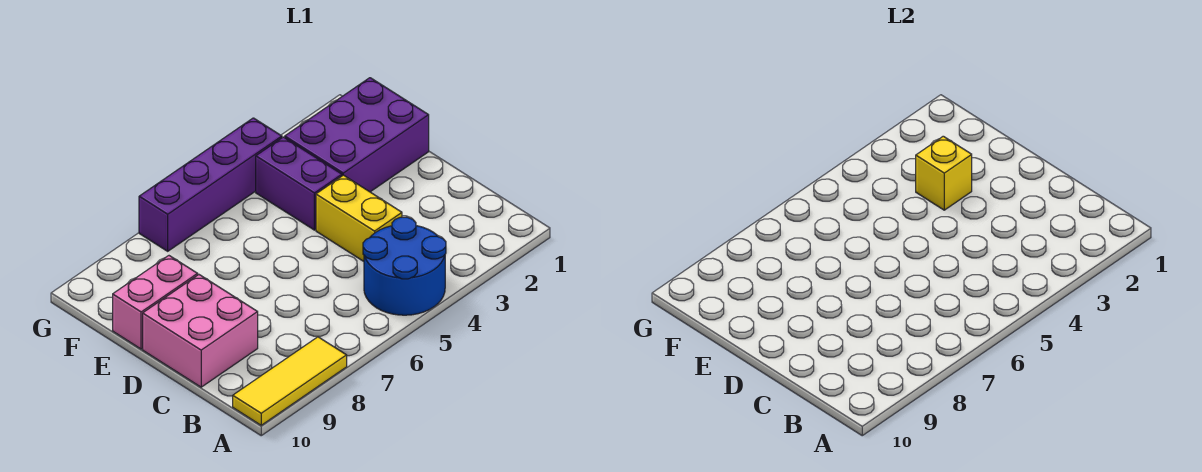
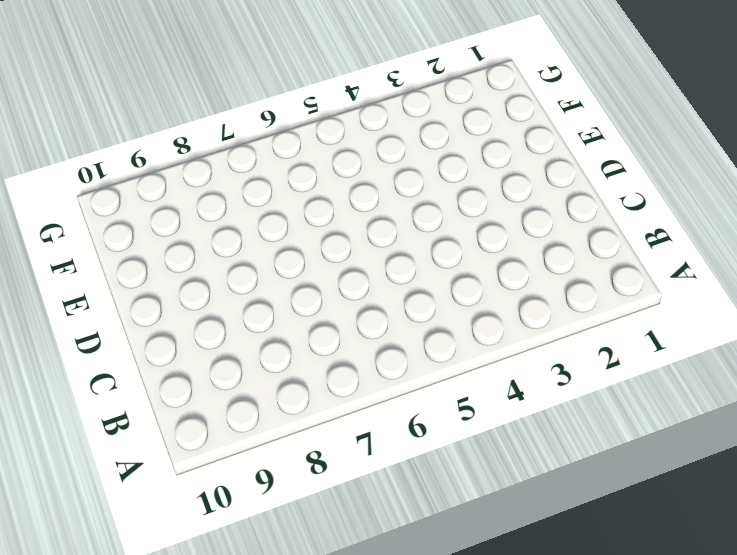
none -> blue round brick A4:B5 level 1
none -> yellow tile A8:A10 level 1

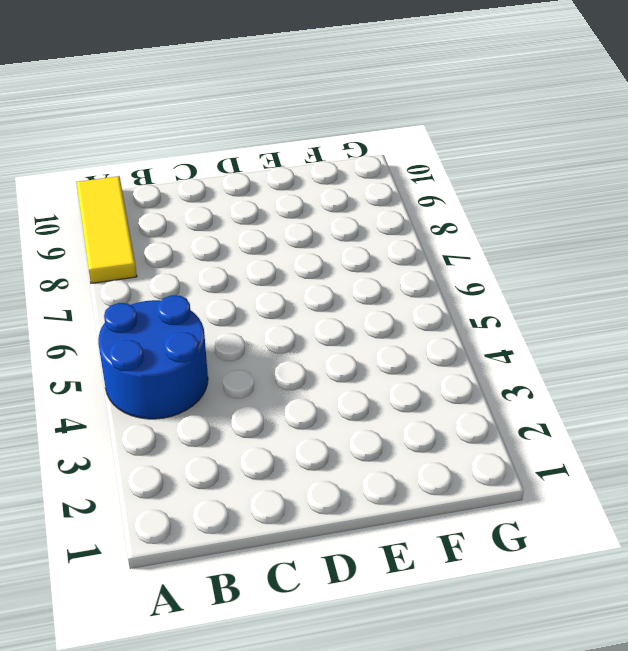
none -> yellow brick C4:D4 level 1
none -> pink brick C9:D10 level 1

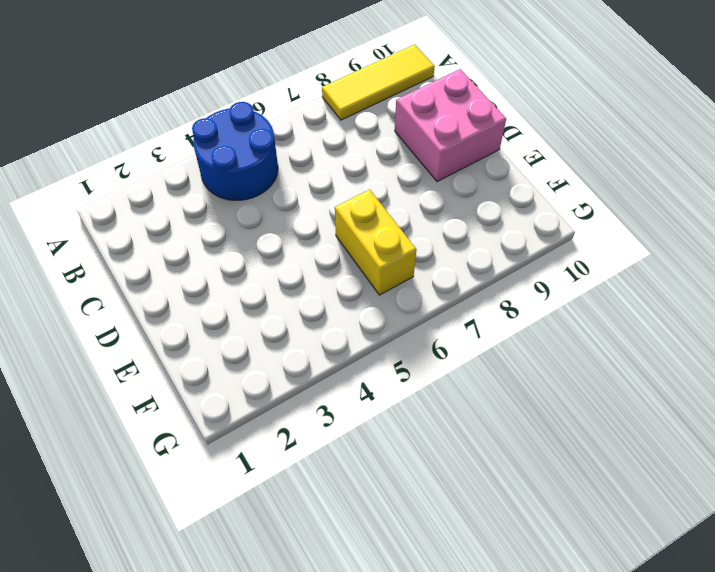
yellow brick E6:F6 level 1 -> yellow brick C4:D4 level 1
none -> purple brick E1:F3 level 1
none -> purple brick E4:F4 level 1

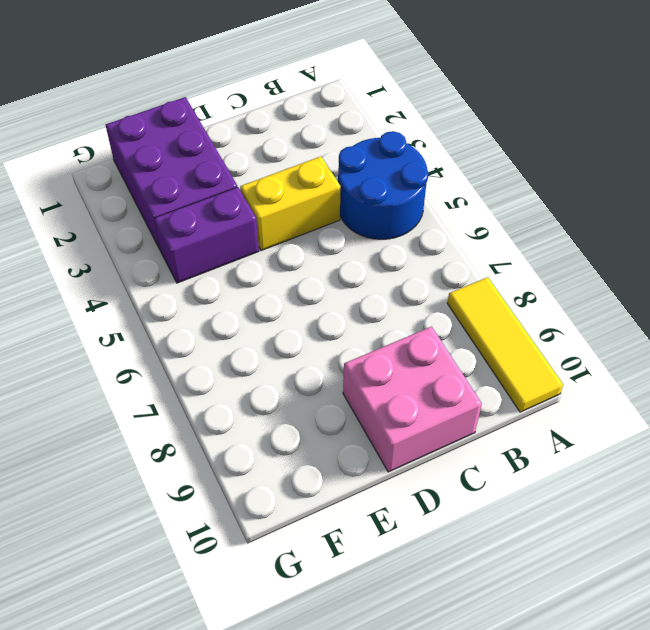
none -> pink brick E9:E10 level 1
none -> purple brick G4:G7 level 1

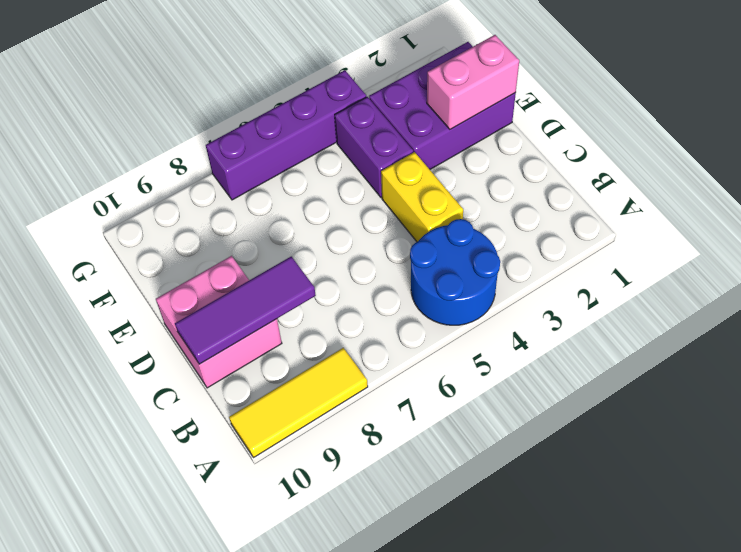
purple tile C8:C10 level 2 -> none
pink brick E1:E2 level 2 -> pink brick E9:E10 level 1
none -> yellow brick E3 level 2

